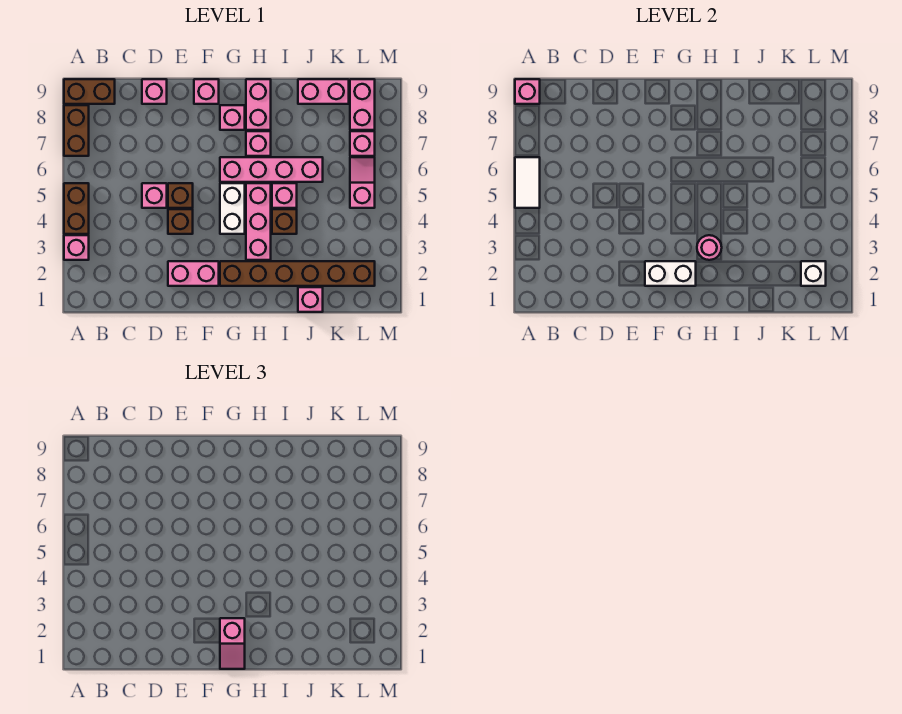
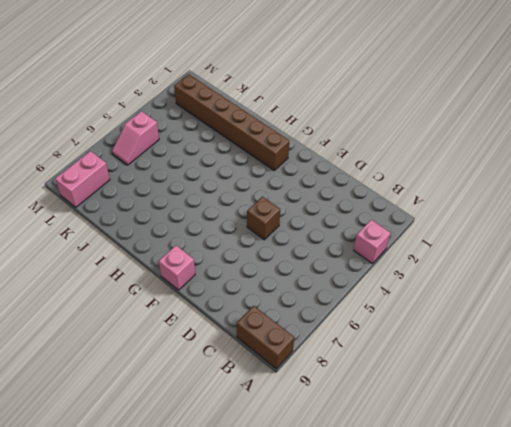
none -> brown brick A4:A5 level 1
none -> brown brick A7:A8 level 1
none -> pink brick D5 level 1
none -> pink brick D9 level 1

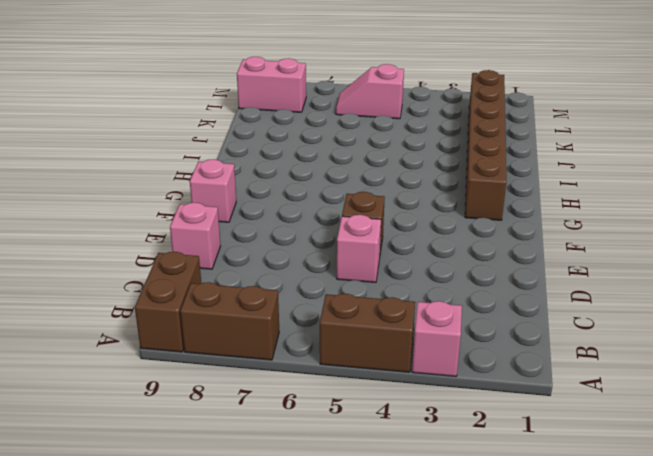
none -> pink brick E2:F2 level 1
none -> brown brick E4 level 1
none -> white brick G4:G5 level 1
none -> pink brick G6:J6 level 1

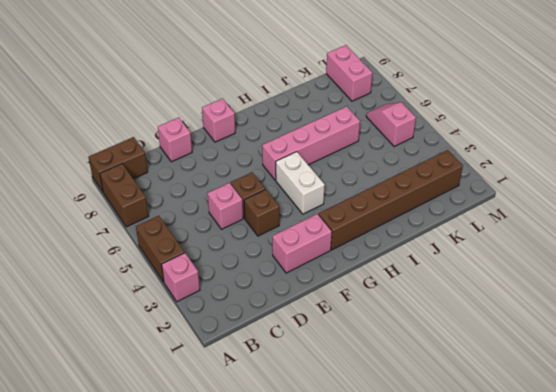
none -> pink brick G8 level 1
none -> pink brick H3:H5 level 1
none -> pink brick H7 level 1
none -> pink brick H8:H9 level 1

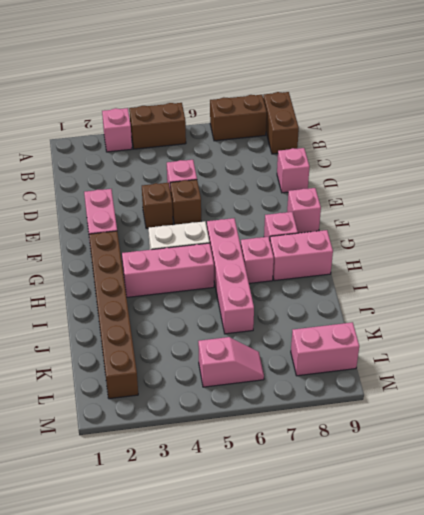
none -> brown brick I4 level 1
none -> pink brick I5 level 1
none -> pink brick J1 level 1
none -> pink brick J9:K9 level 1

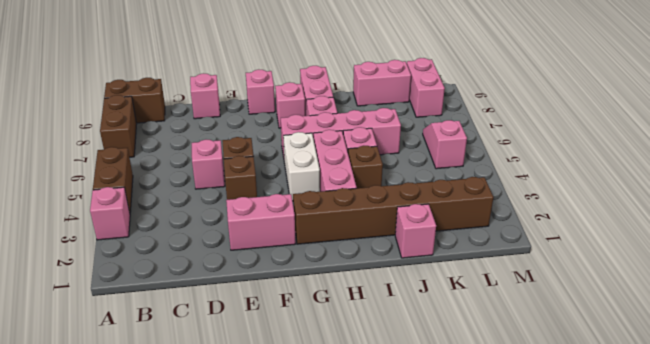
none -> pink brick L7 level 1
none -> white tile A5:A6 level 2
none -> pink brick A9 level 2
none -> white brick F2:G2 level 2

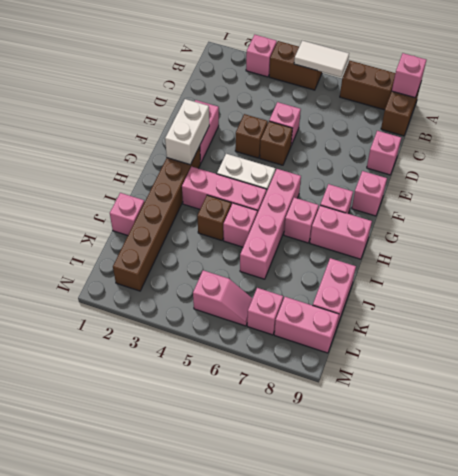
none -> pink round brick H3 level 2
none -> white brick L2 level 2
none -> pink slope G1:G2 level 3 top 2

